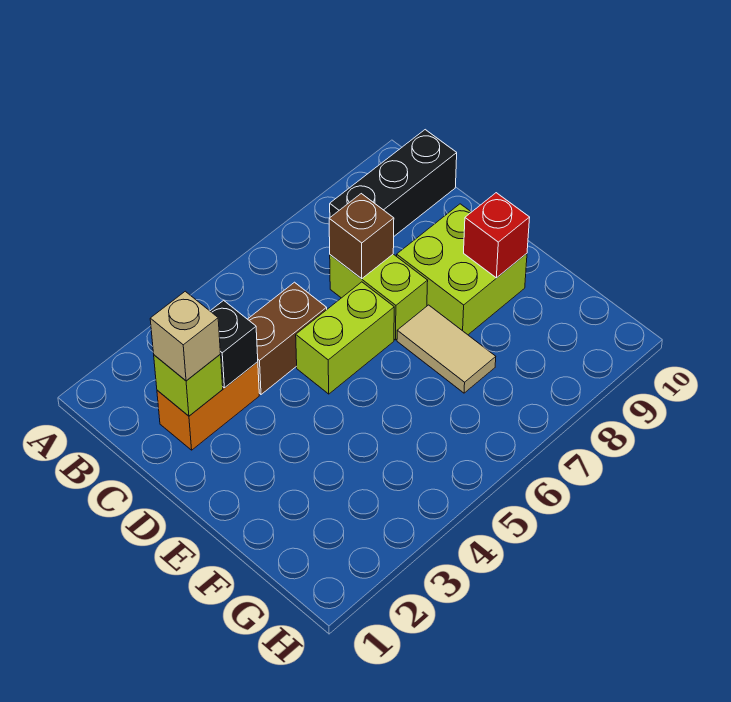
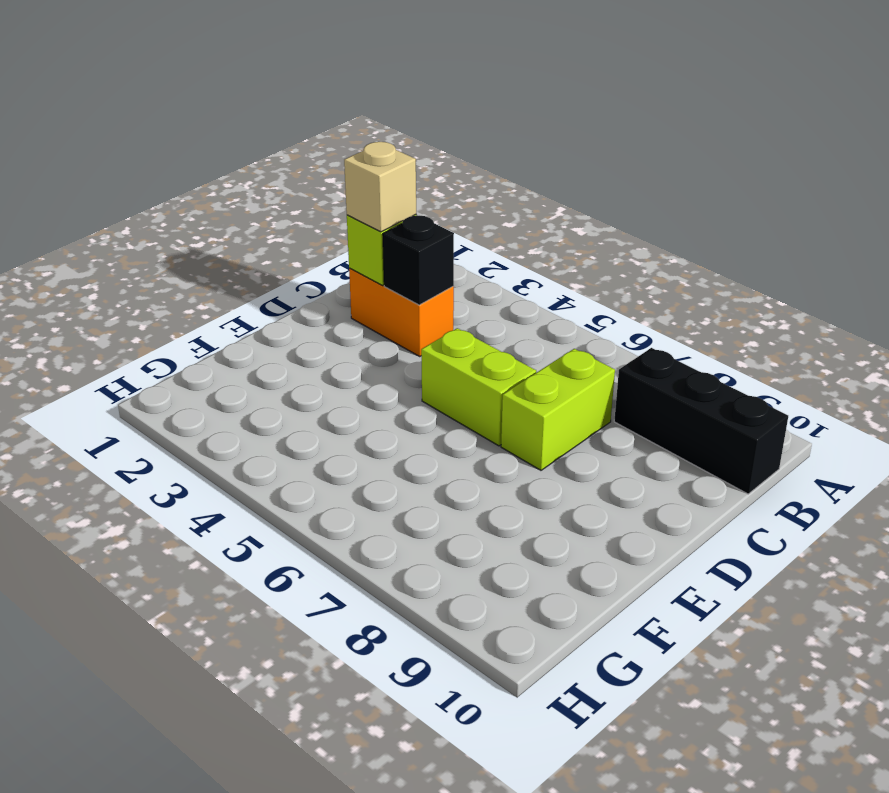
none -> brown brick C4:C5 level 1
none -> lime brick D8:E9 level 1
none -> tan tile E7:F7 level 1

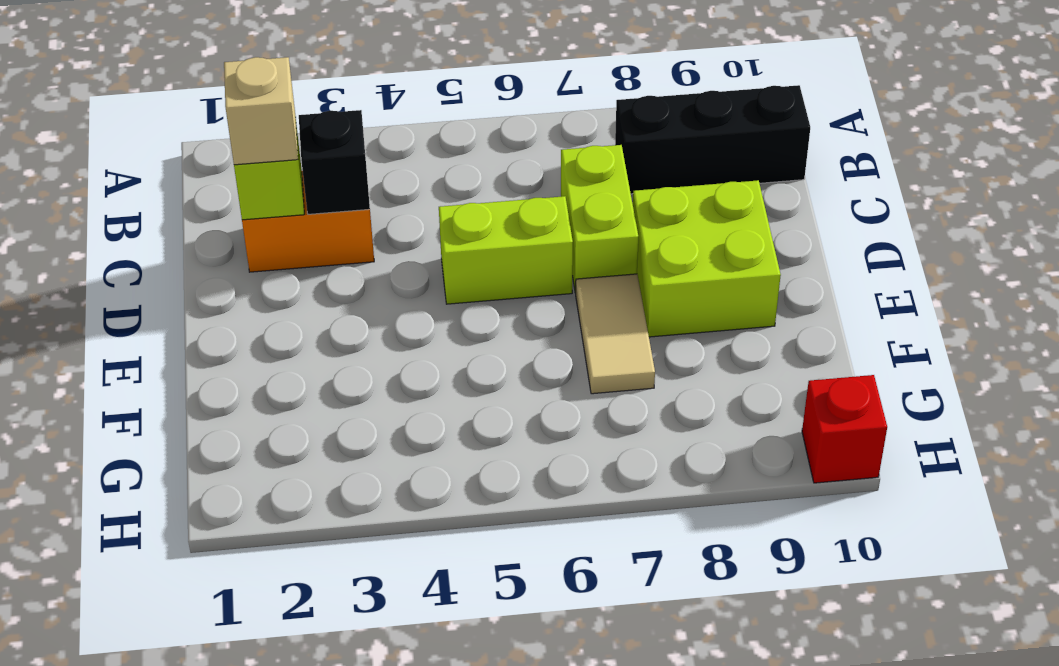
red brick H10 level 1 -> red brick E9 level 2
none -> brown brick C4:C5 level 1
none -> brown brick C7 level 2

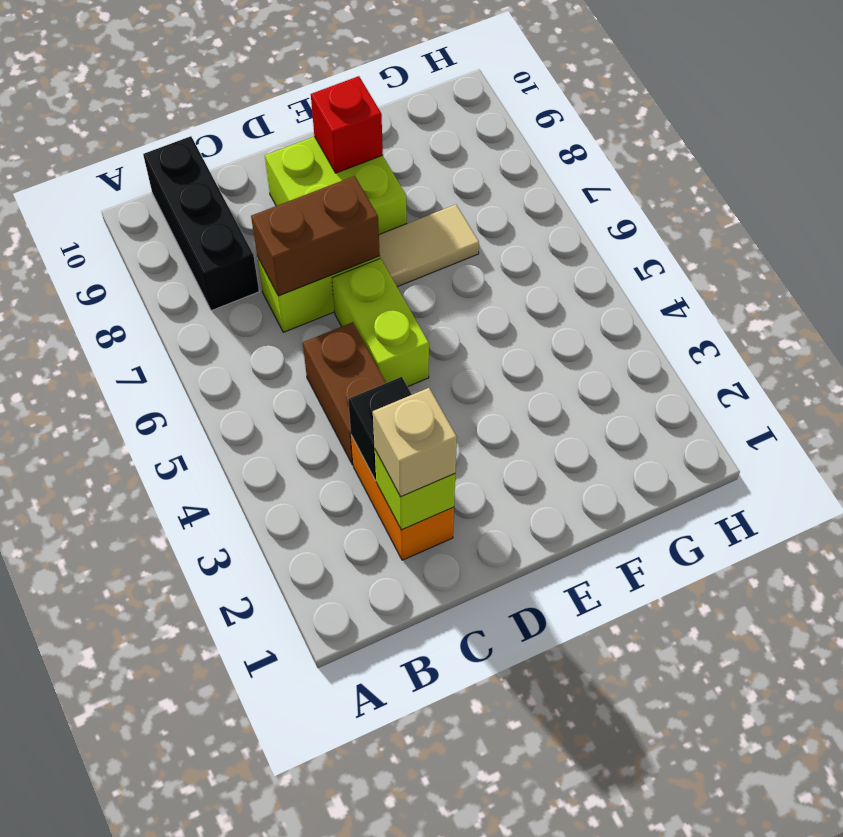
brown brick C7:D7 level 2 -> brown brick C7 level 2

